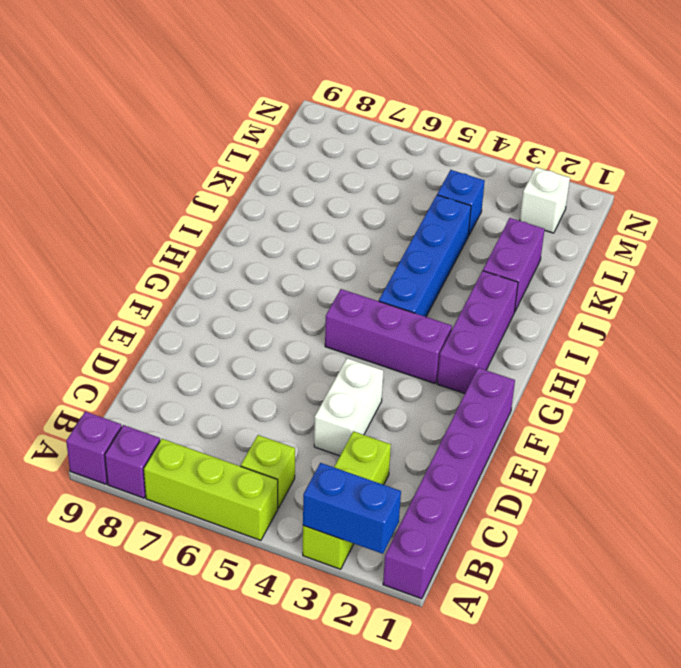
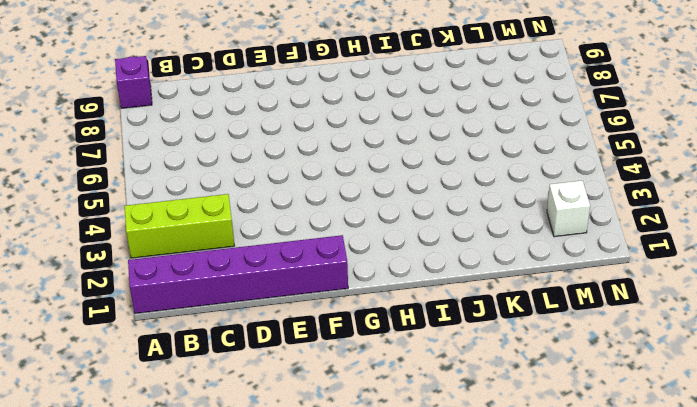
none -> lime brick A5:A7 level 1
none -> purple brick A8 level 1
none -> lime brick B5 level 1

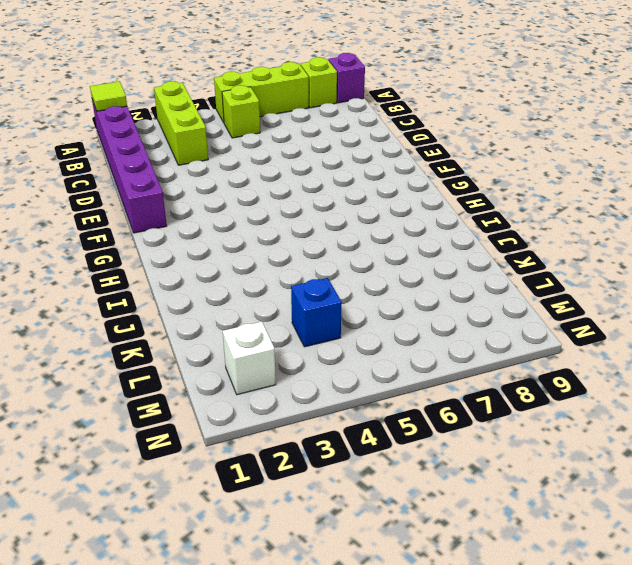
lime tile A1 level 2 -> none
lime brick A8 level 1 -> purple brick A8 level 1
none -> white brick D4:E4 level 1
none -> purple brick G2:I2 level 1
none -> purple brick G3:G5 level 1

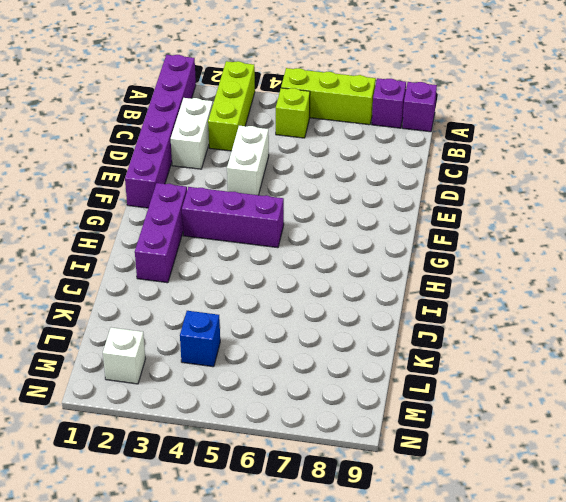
white brick C2:D2 level 1 -> none
none -> blue brick H4:K4 level 1
none -> purple brick J2:K2 level 1
none -> blue brick A2:A3 level 2

